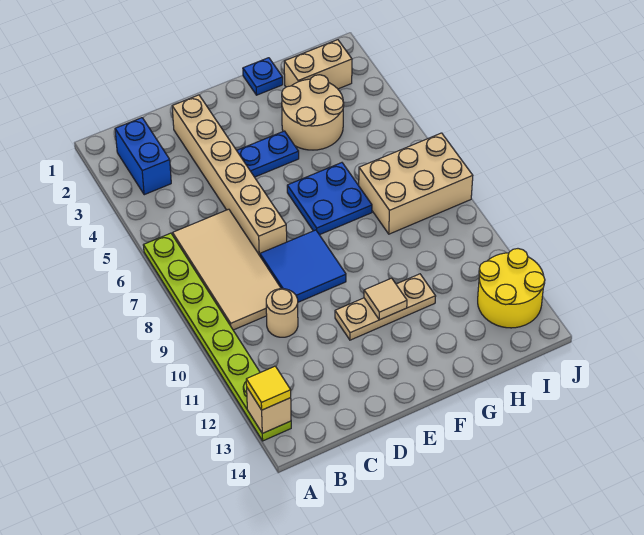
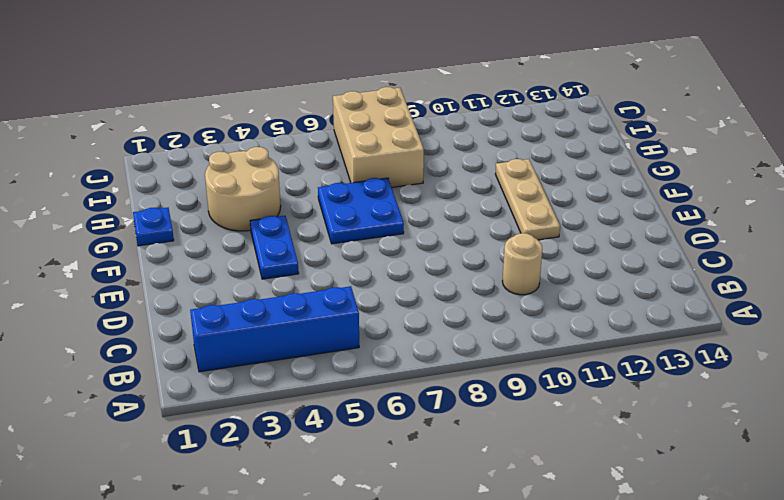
blue brick B2:B5 level 1 -> blue brick B2:B3 level 1
none -> lime plate A6:A13 level 1
none -> tan tile B6:C9 level 1
none -> tan brick D2:D7 level 1

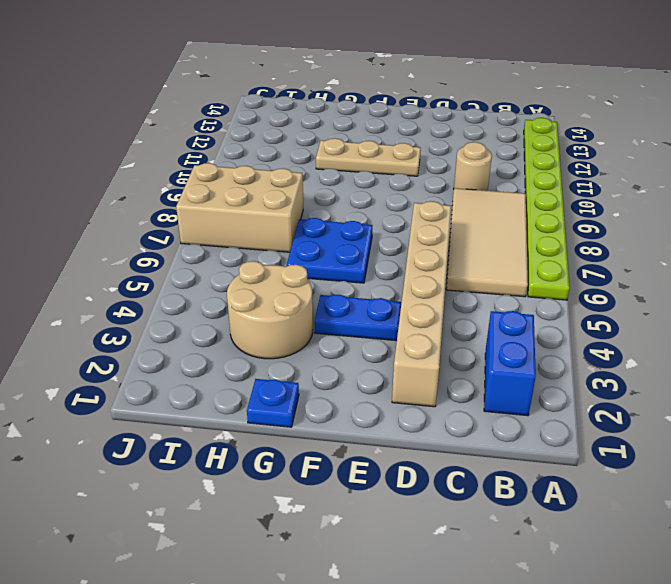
none -> blue tile D8:E9 level 1
none -> tan brick H2:I2 level 1
none -> yellow round brick I12:J13 level 1

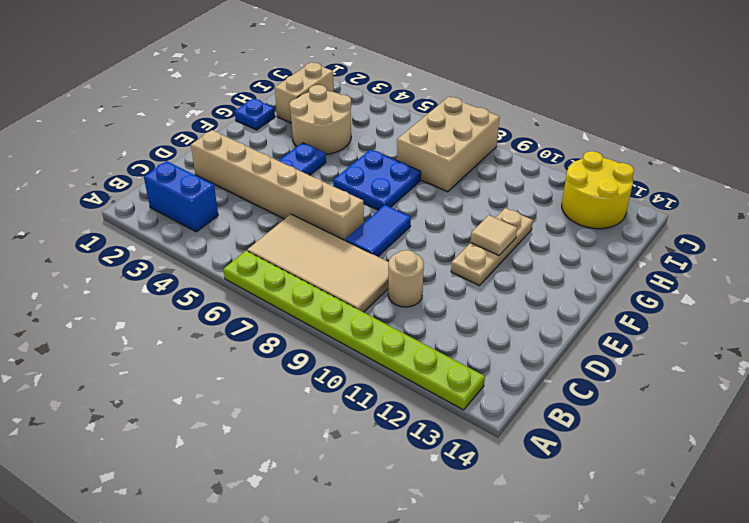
blue tile D8:E8 level 1 -> blue tile D8:E9 level 1
none -> tan brick A13 level 2
none -> yellow tile A13 level 3

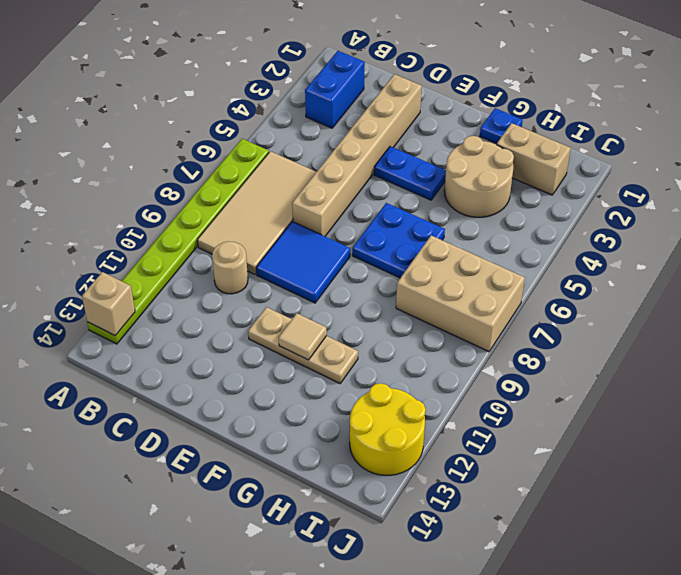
none -> yellow tile A13 level 3

